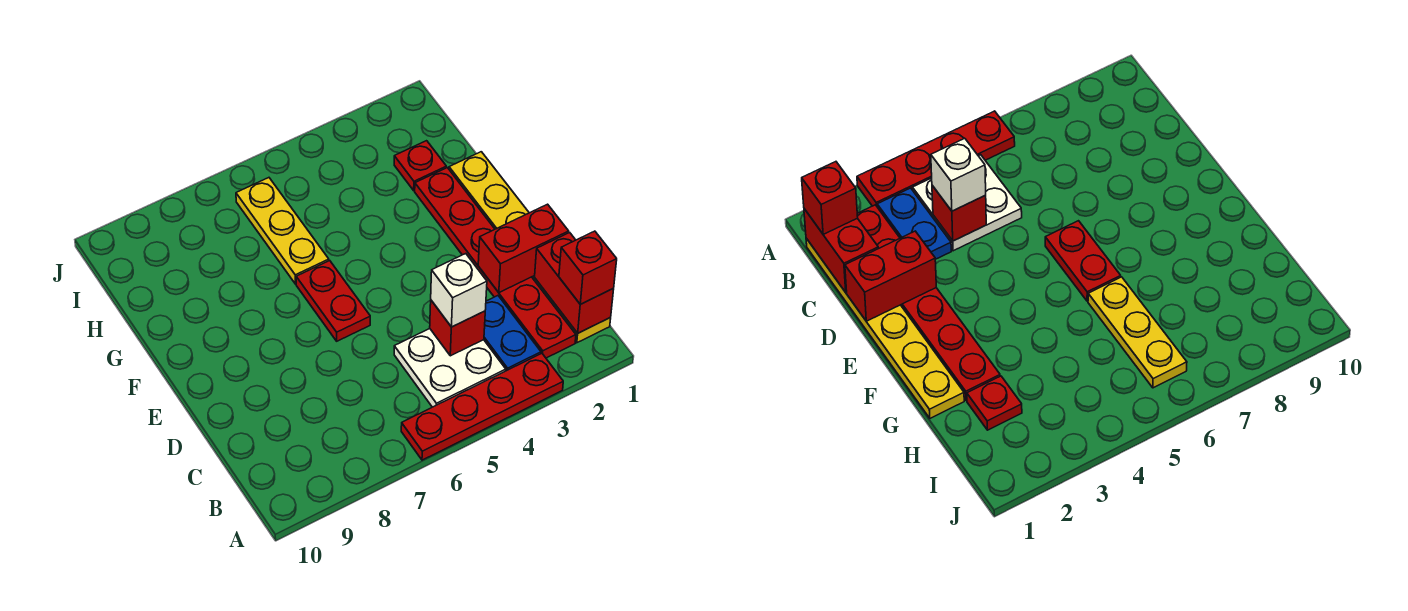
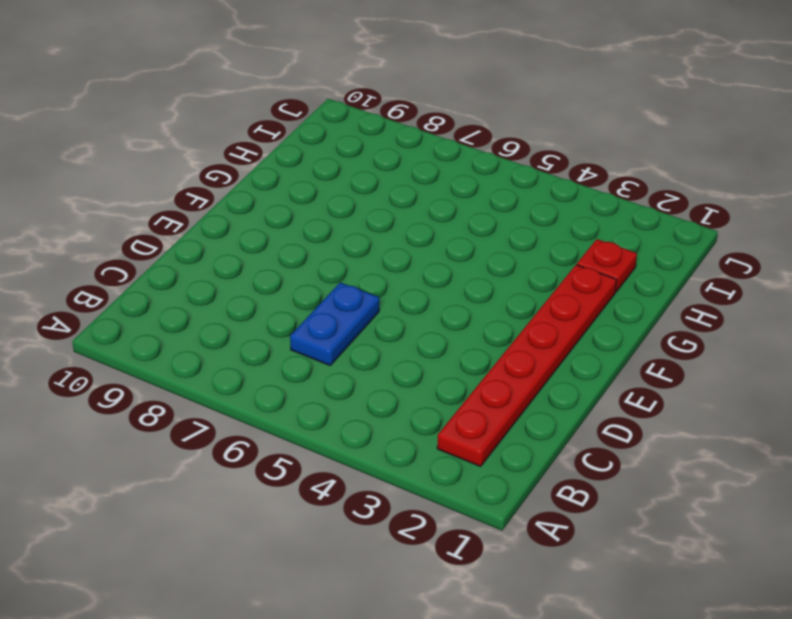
blue plate C6:D6 level 1 -> blue plate B3:C3 level 1
none -> red plate A3:A6 level 1
none -> yellow plate B1:G1 level 1
none -> white plate B4:C5 level 1

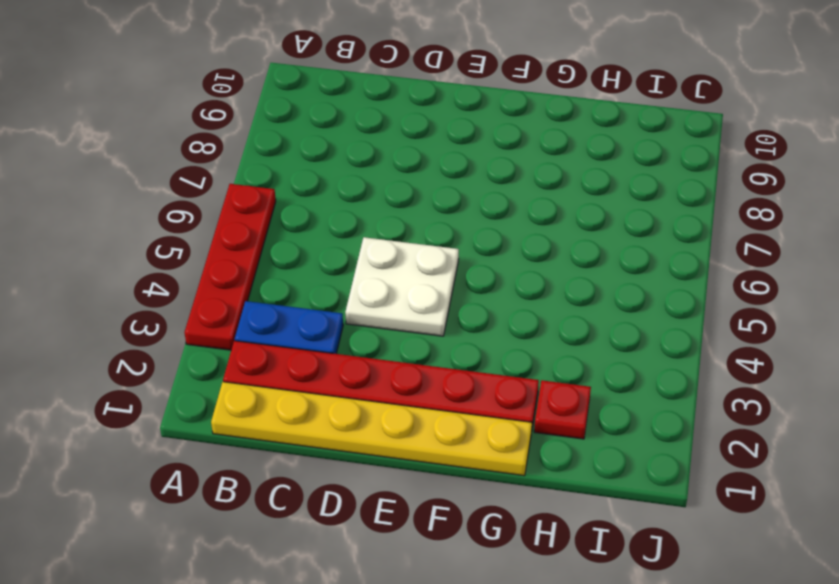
white plate D4:E5 level 1 -> white plate B4:C5 level 1
none -> red plate E6:F6 level 1
none -> yellow plate G6:I6 level 1
none -> red brick B1:C1 level 2

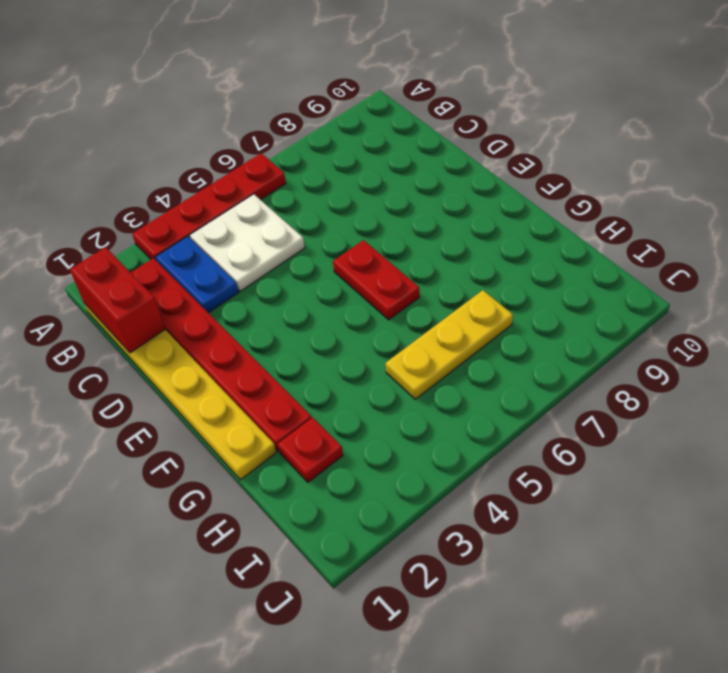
yellow plate H5:H7 level 1 -> yellow plate G6:I6 level 1
none -> red brick C4 level 2
none -> red brick D1:D2 level 2
none -> red brick B1 level 3

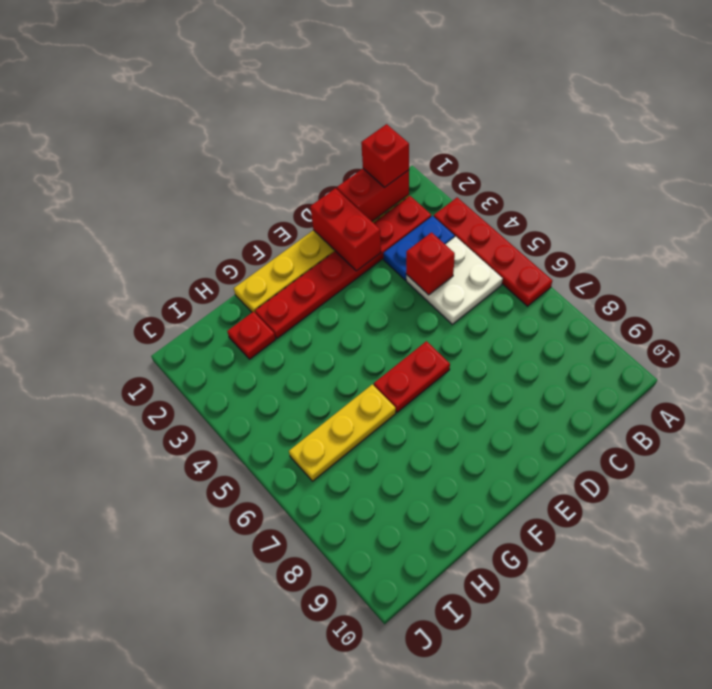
none -> white brick C4 level 3

